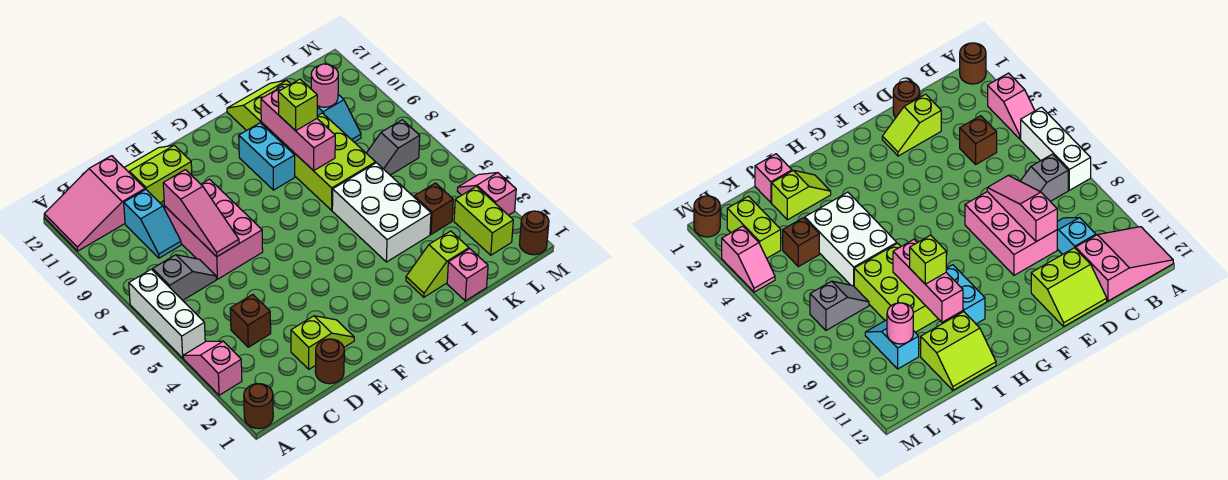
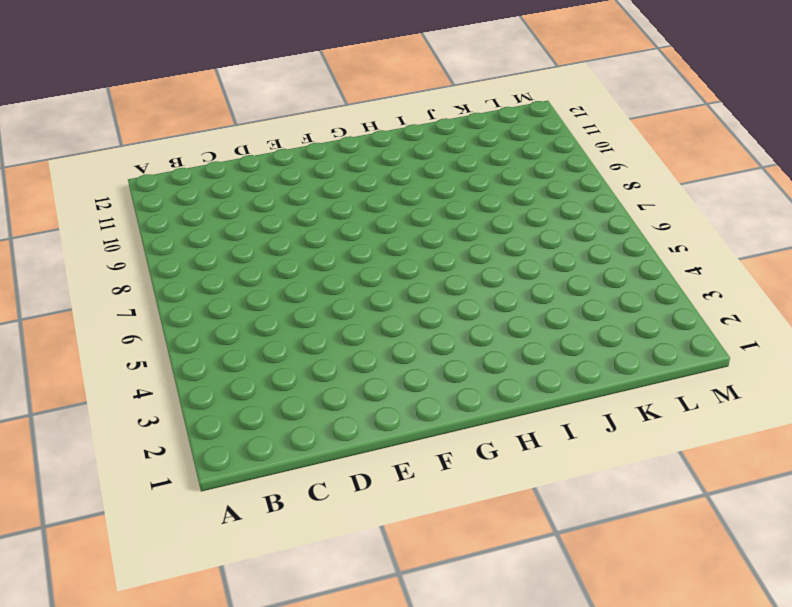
none -> brown round brick A1 level 1
none -> pink slope A3:A4 level 1 top 3
none -> white brick A5:A7 level 1

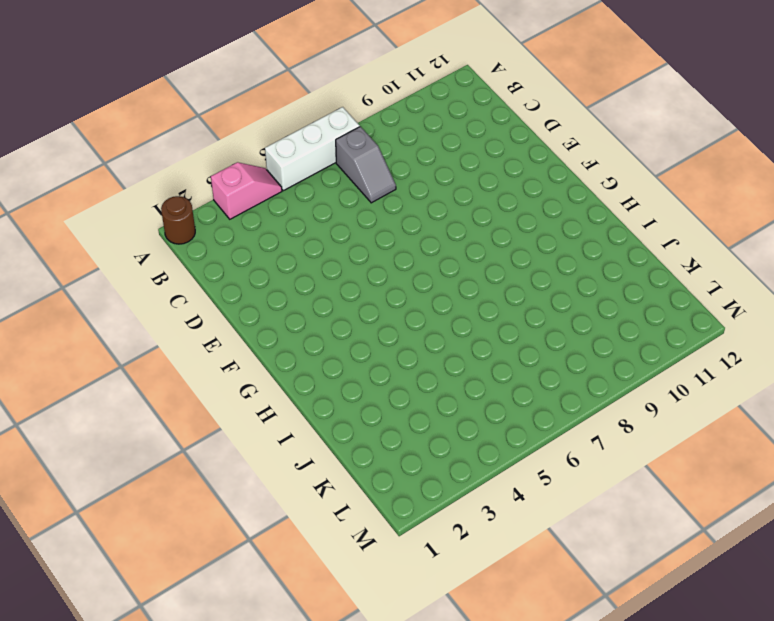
none -> pink slope A11:C12 level 1 top C
none -> brown brick C4 level 1
none -> cyan slope C9:C10 level 1 top 10

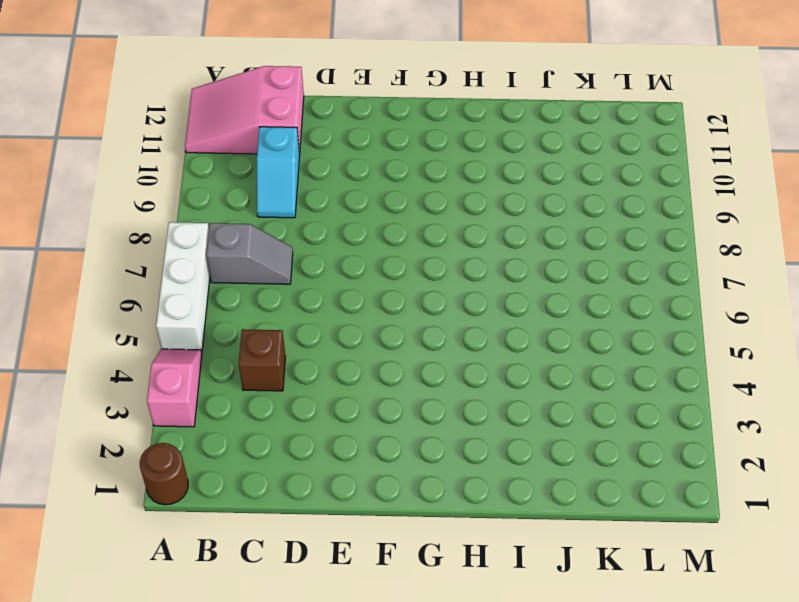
none -> brown round brick D1 level 1
none -> lime slope D2:E2 level 1 top D
none -> pink brick D7:E9 level 1

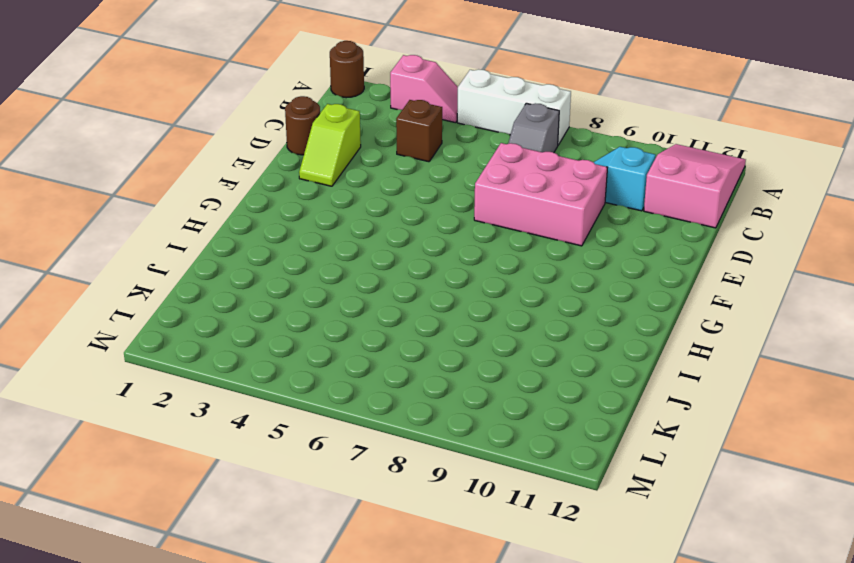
none -> lime slope D11:E12 level 1 top 11
none -> cyan brick H9:H10 level 1
none -> lime slope I2:J2 level 1 top J

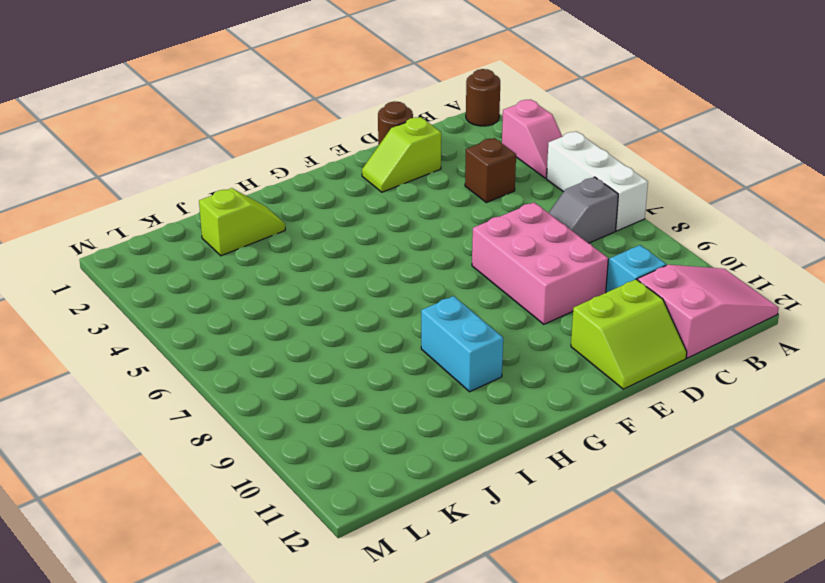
none -> white brick I4:J6 level 1
none -> lime brick I7:J9 level 1
none -> lime slope I11:J12 level 1 top 11

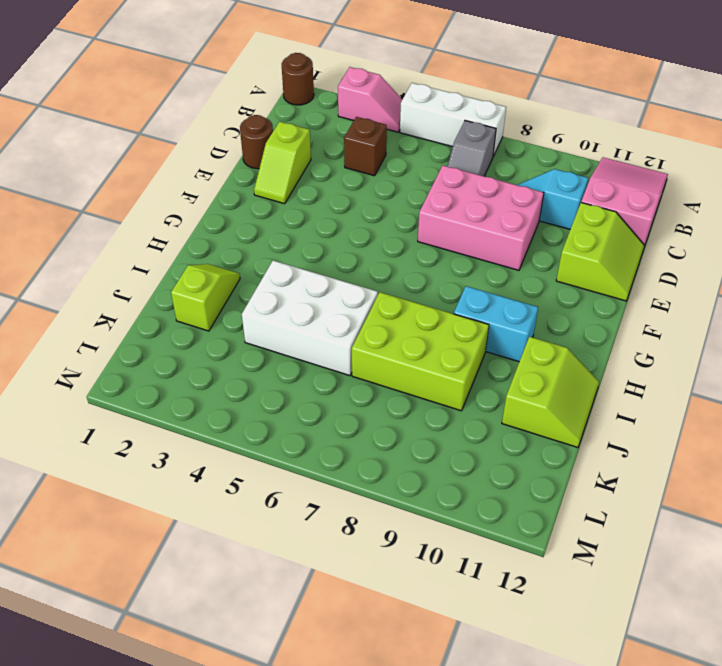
none -> pink brick J1 level 1
none -> brown brick K4 level 1
none -> grey slope K7:L7 level 1 top L

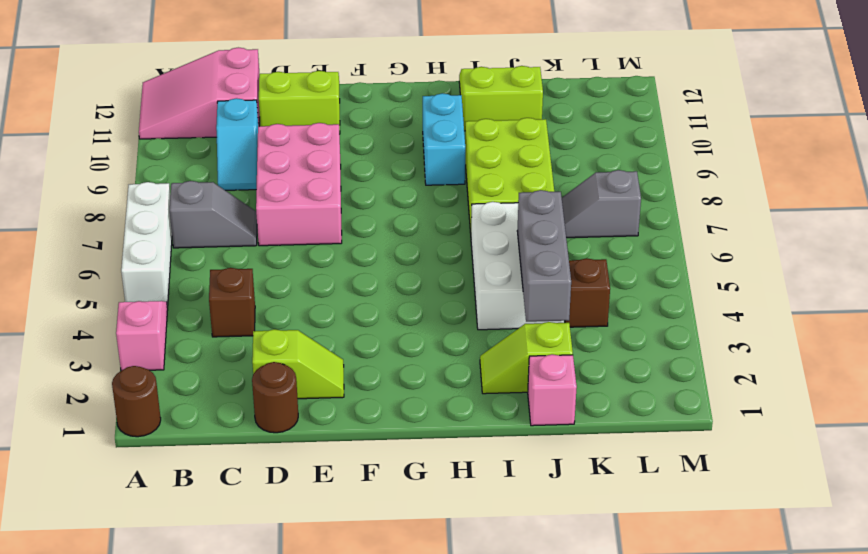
grey brick J3:J5 level 2 -> none
none -> cyan slope K9:K10 level 1 top 10
none -> lime brick L2:L3 level 1
none -> brown round brick M1 level 1

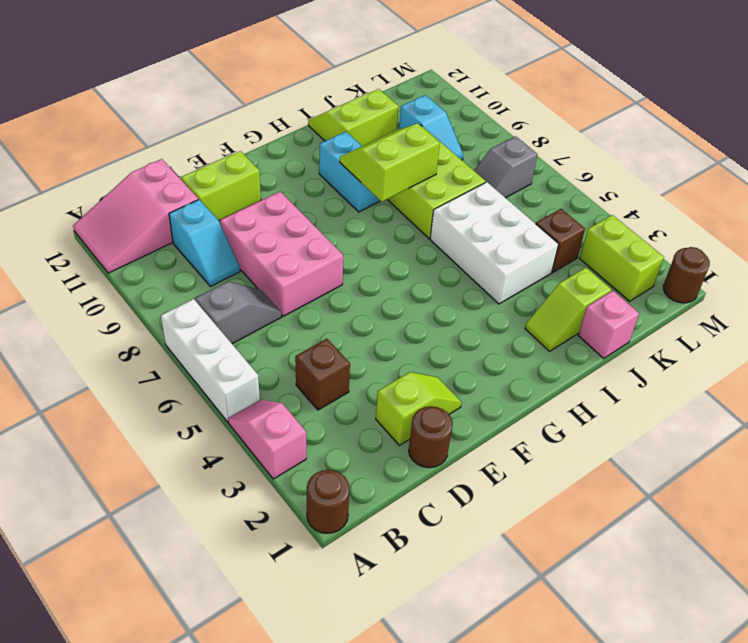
lime slope H8:I9 level 2 top 8 -> pink brick I8:I10 level 2
none -> pink slope M3:M4 level 1 top 3
none -> pink slope D7:D9 level 2 top 9
none -> pink round brick K10 level 2

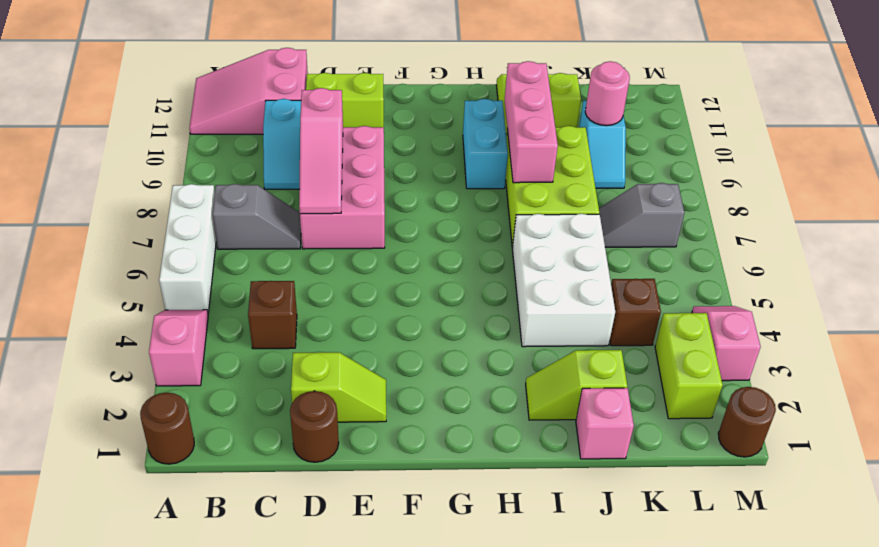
none -> lime brick I9 level 3

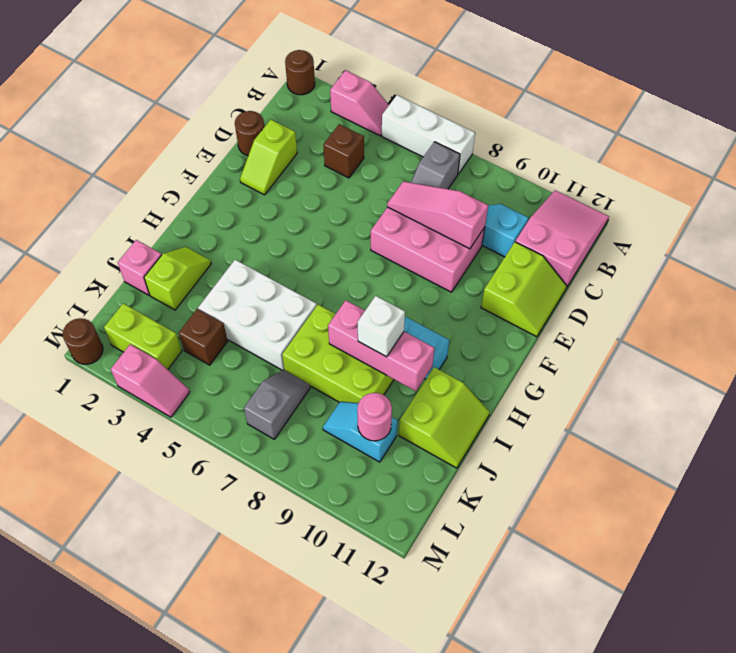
white brick I9 level 3 -> lime brick I9 level 3

